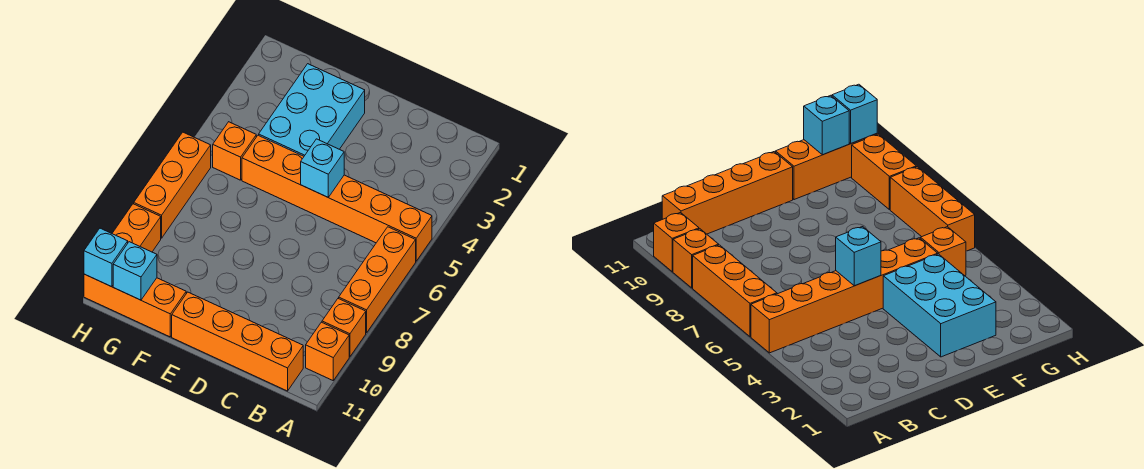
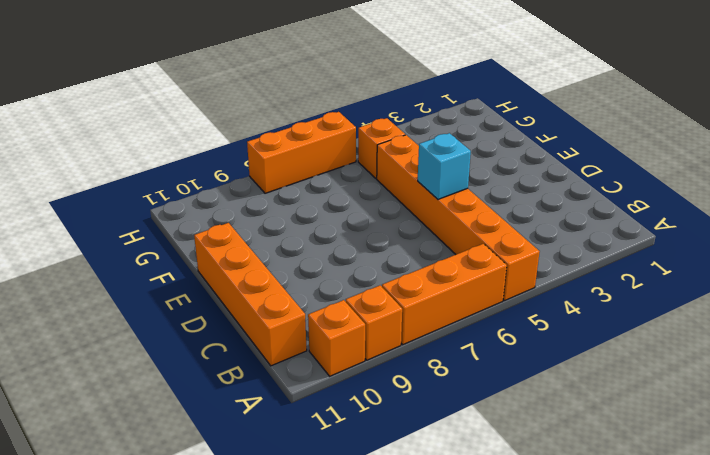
none -> cyan brick E2:F4 level 1
none -> orange brick F11:H11 level 1
none -> orange brick H9:H10 level 1

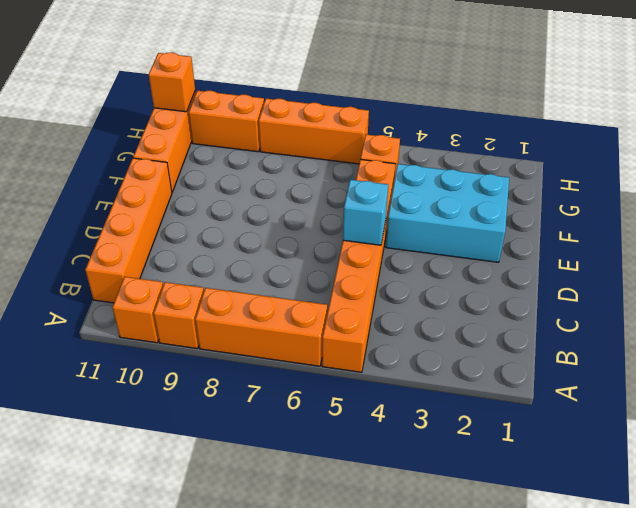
orange brick H11 level 2 -> cyan brick H11 level 2
none -> cyan brick G11 level 2

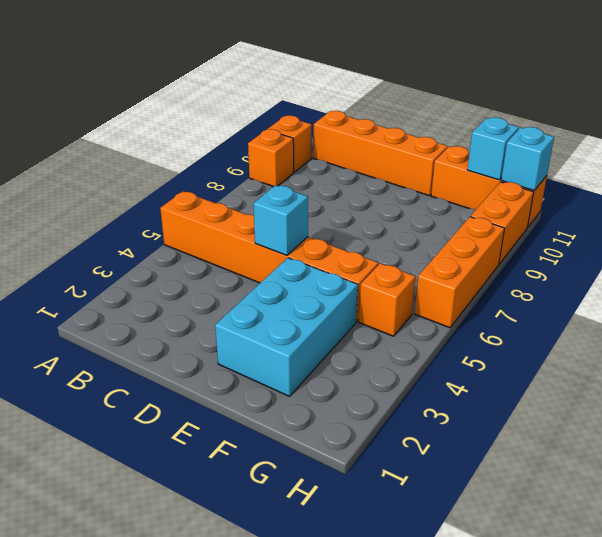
none -> orange brick A6:A8 level 1

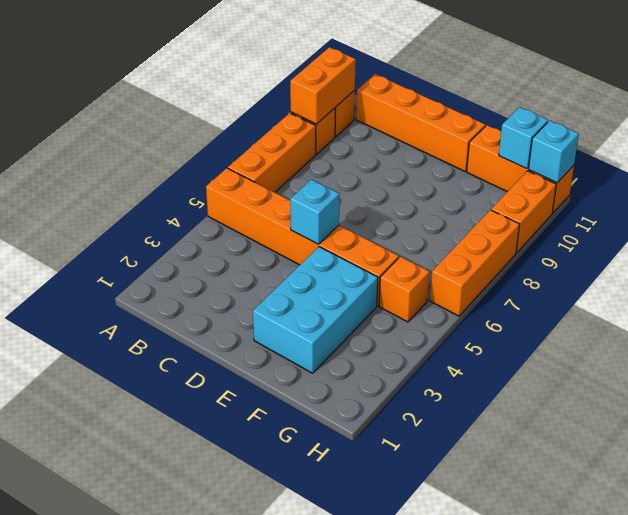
orange brick A9:A10 level 2 -> none

